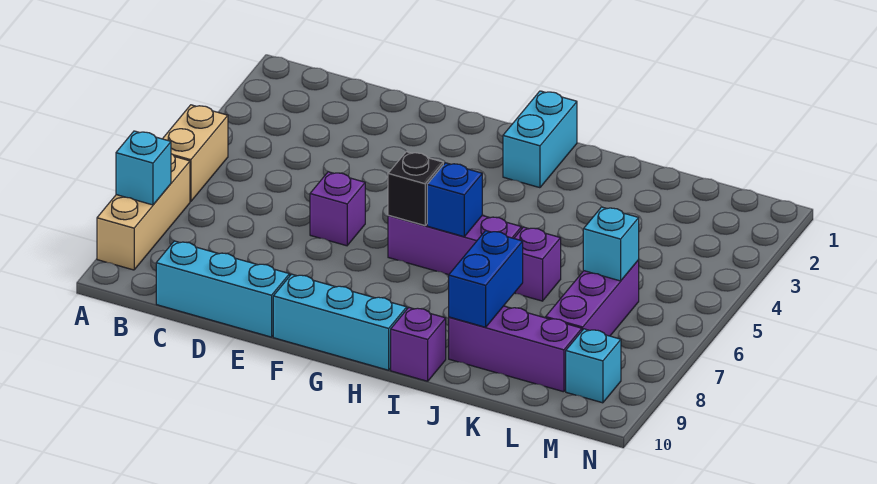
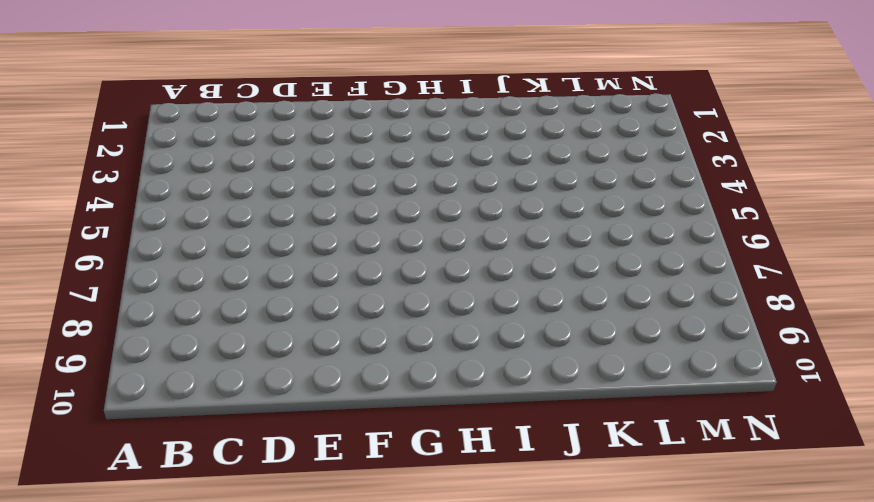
none -> tan brick A5:A6 level 1
none -> tan brick A7:A9 level 1
none -> cyan brick C10:E10 level 1

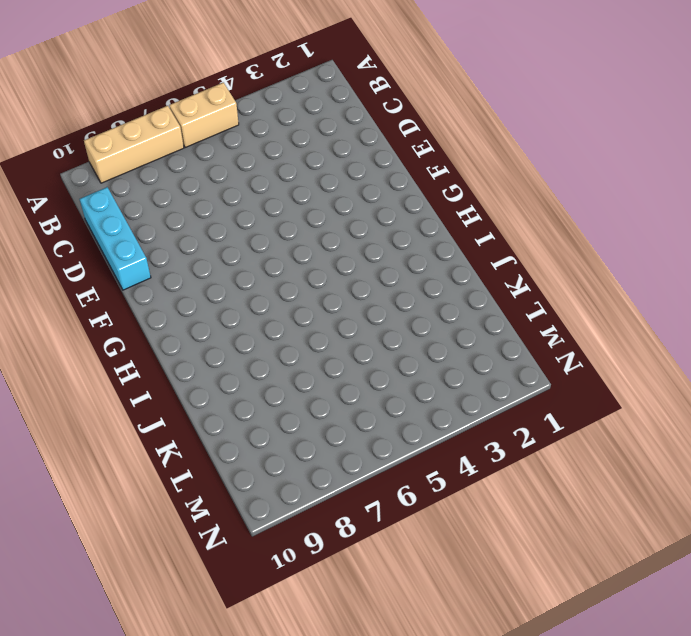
none -> purple brick E6 level 1
none -> cyan brick F10:H10 level 1
none -> purple brick G6:I6 level 1

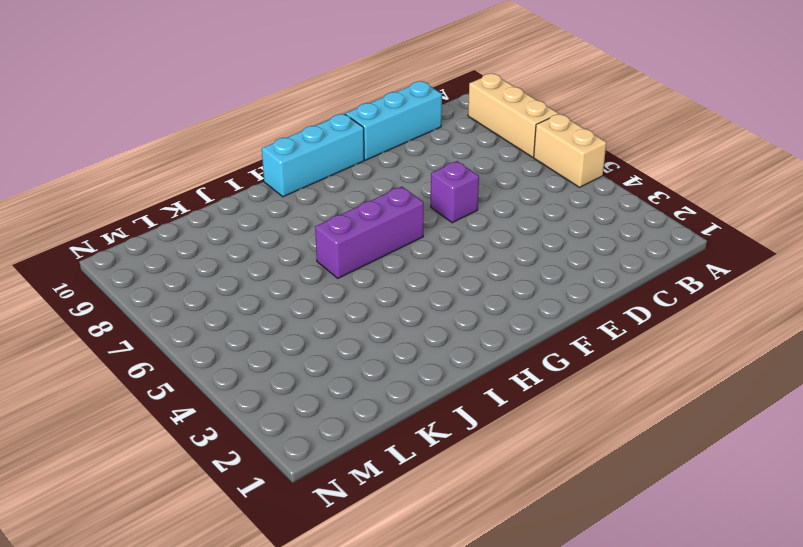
none -> cyan brick H1:H2 level 1
none -> purple brick I10 level 1
none -> purple brick J6 level 1

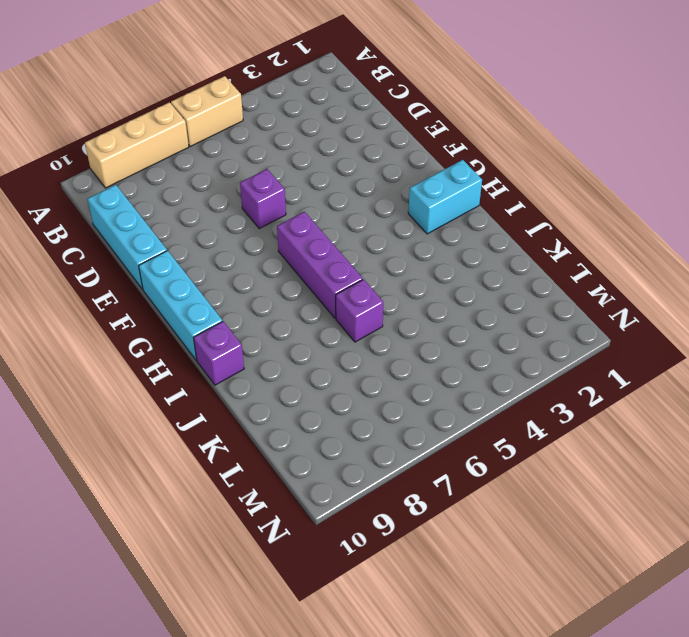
none -> purple brick J9:L9 level 1
none -> purple brick L6:L8 level 1
none -> cyan brick M9 level 1

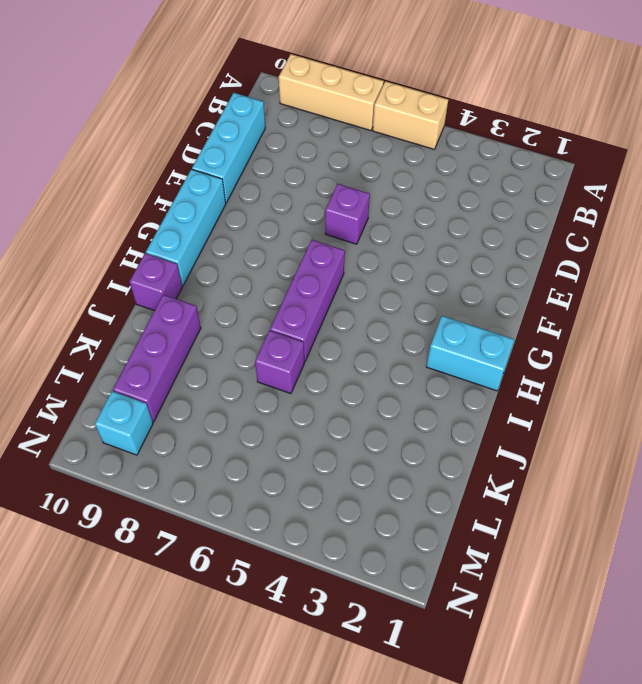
none -> purple brick L6:L8 level 1
none -> cyan brick A8 level 2
none -> black brick G6 level 2

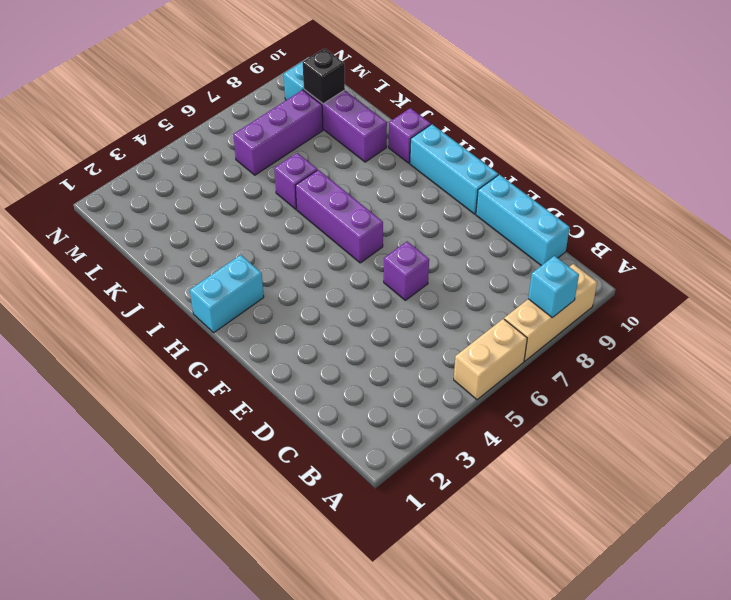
black brick L9 level 2 -> black brick G6 level 2
none -> blue brick H6 level 2
none -> blue brick J8:J9 level 2
none -> cyan brick L6 level 2

